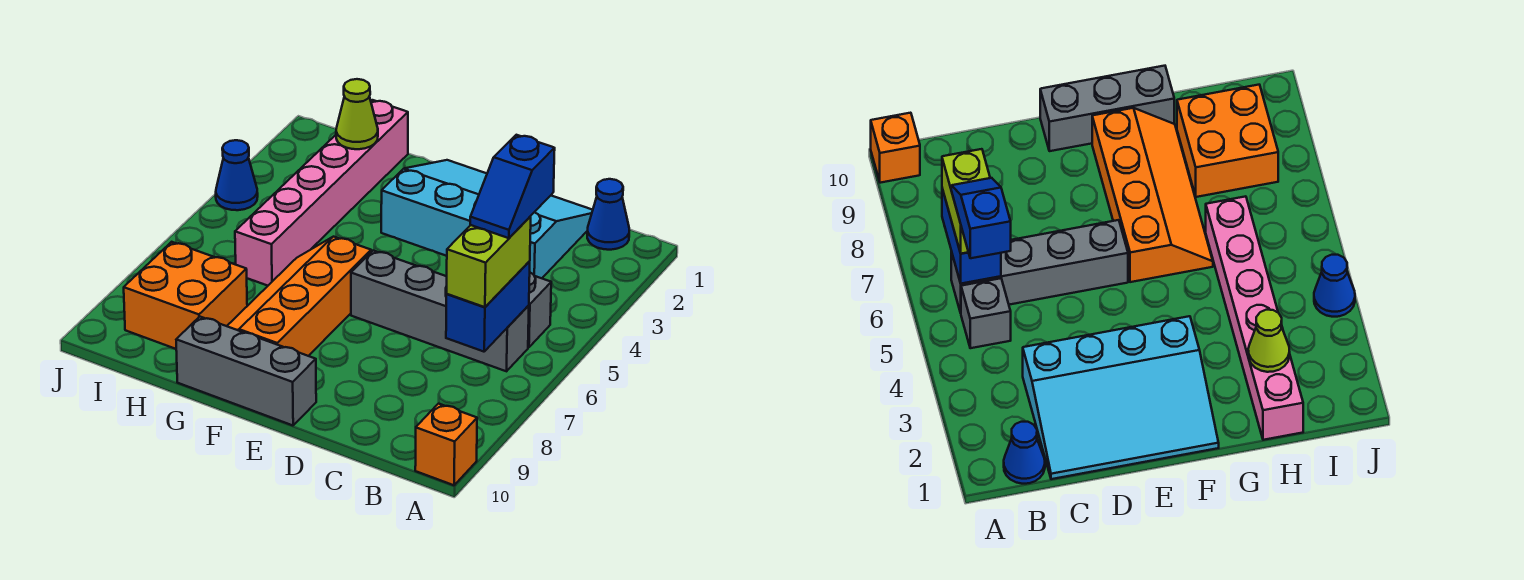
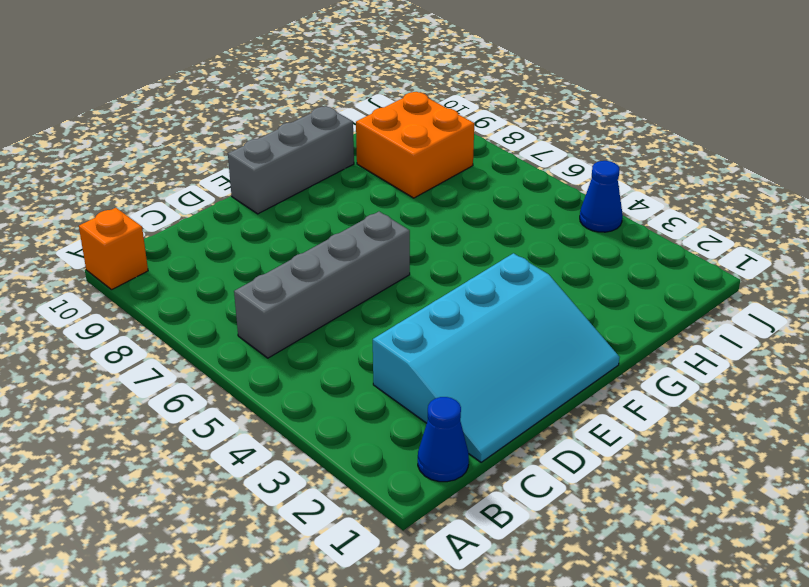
none -> grey brick B5 level 1
none -> orange slope F6:G9 level 1 top F
none -> pink brick H1:H6 level 1

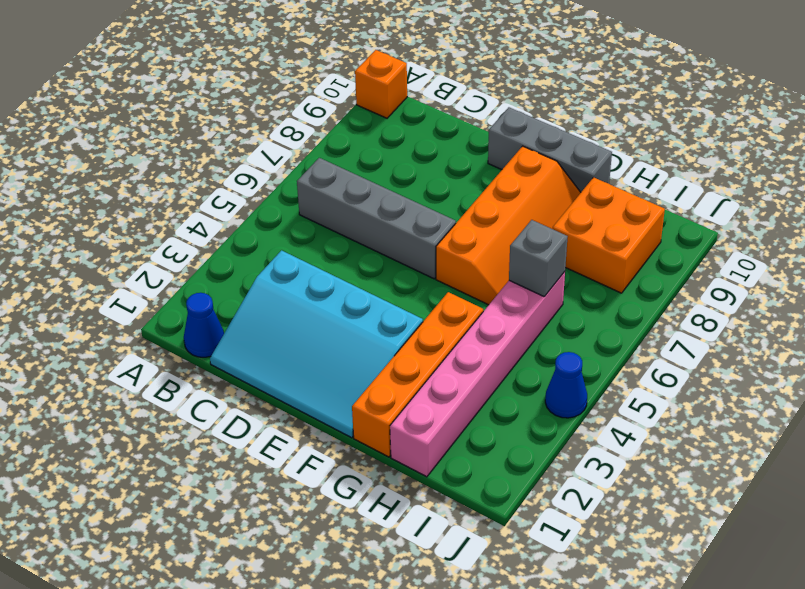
orange brick G1:G4 level 1 -> none
grey brick H6 level 2 -> grey brick B5 level 1
none -> blue brick B6:B7 level 2
none -> lime cone H2 level 2
none -> lime brick B6:B7 level 3

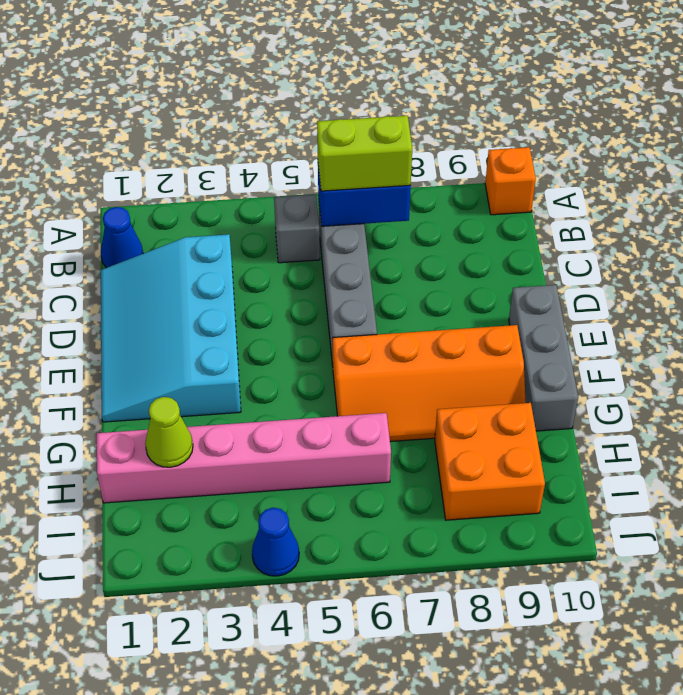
none -> blue slope B5:B6 level 4 top 5

